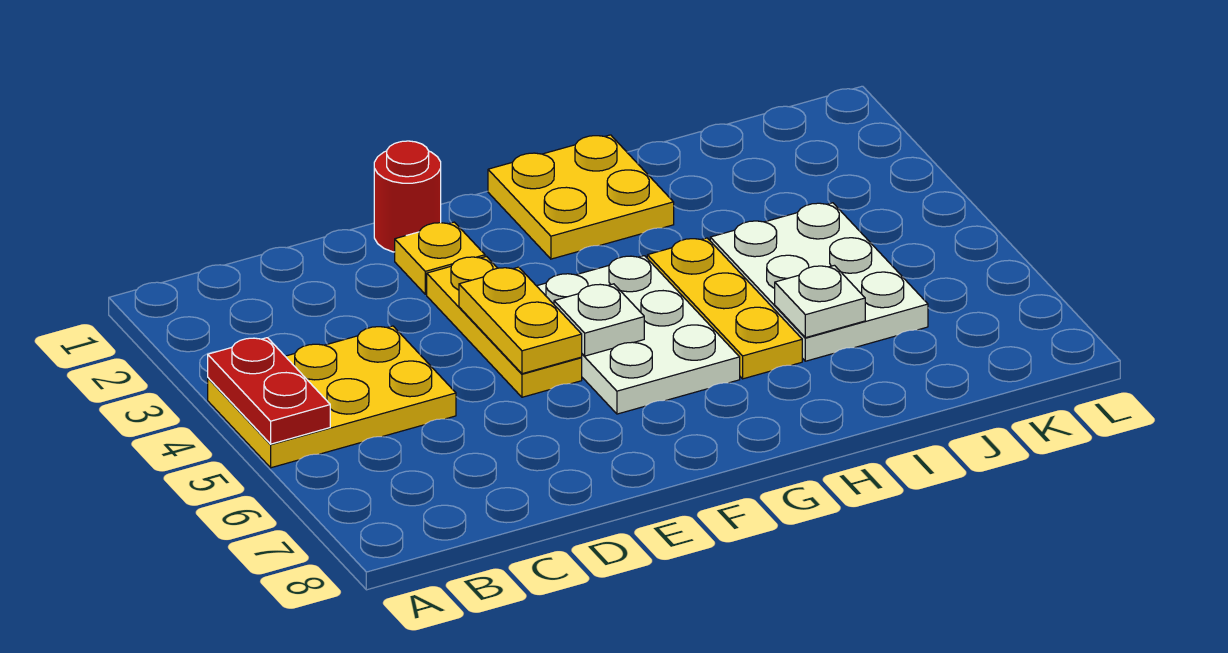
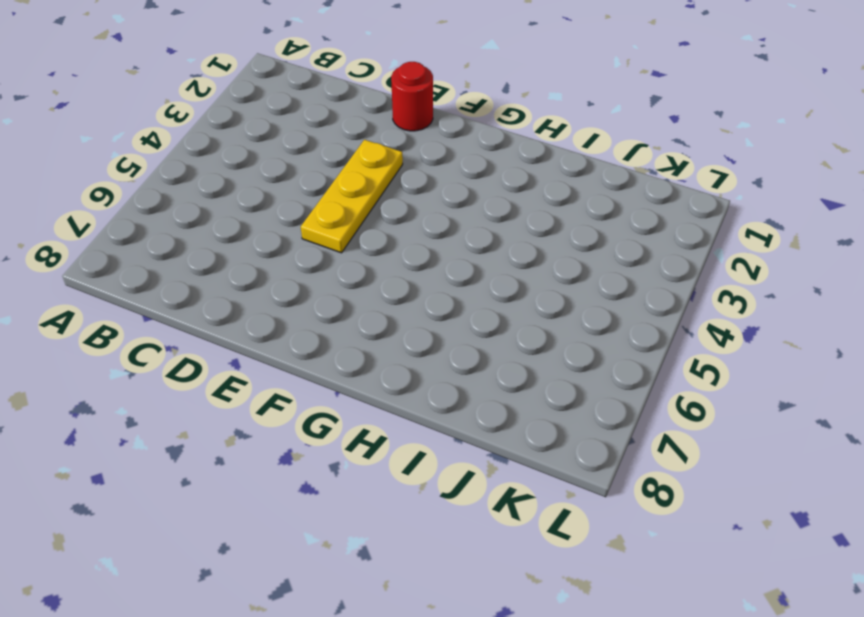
none -> yellow plate A4:C5 level 1
none -> yellow plate E2 level 1
none -> white plate F4:G6 level 1

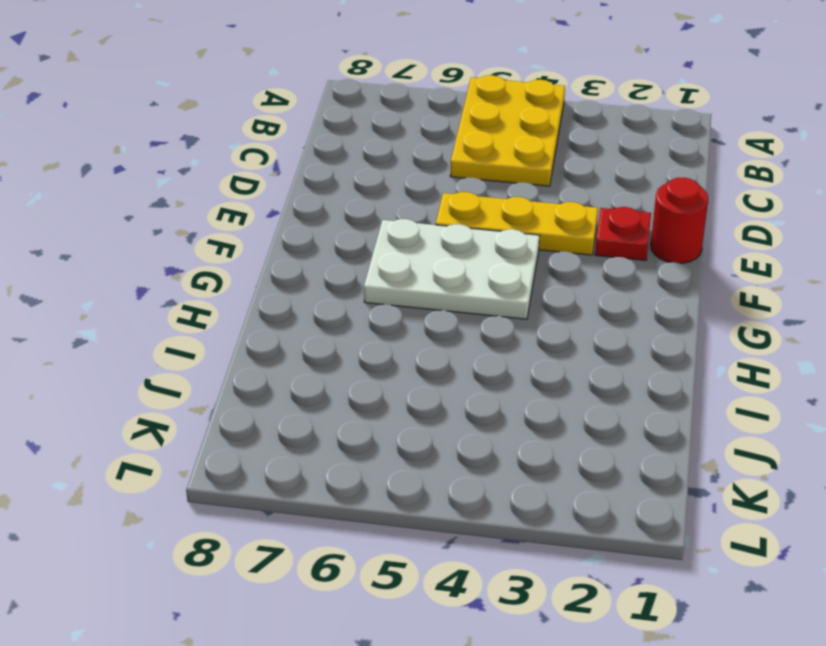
red plate E2 level 1 -> yellow plate E2 level 1
none -> yellow plate G1:H2 level 1
none -> yellow plate H4:H6 level 1
none -> white plate I4:J6 level 1

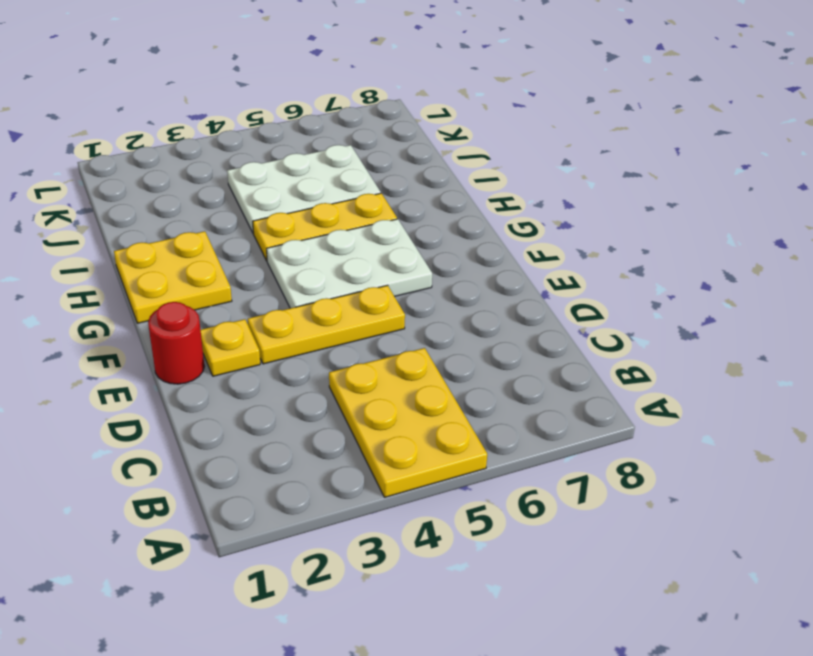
none -> red plate A4:A5 level 2
none -> yellow plate E4:E5 level 2
none -> white plate F5 level 2

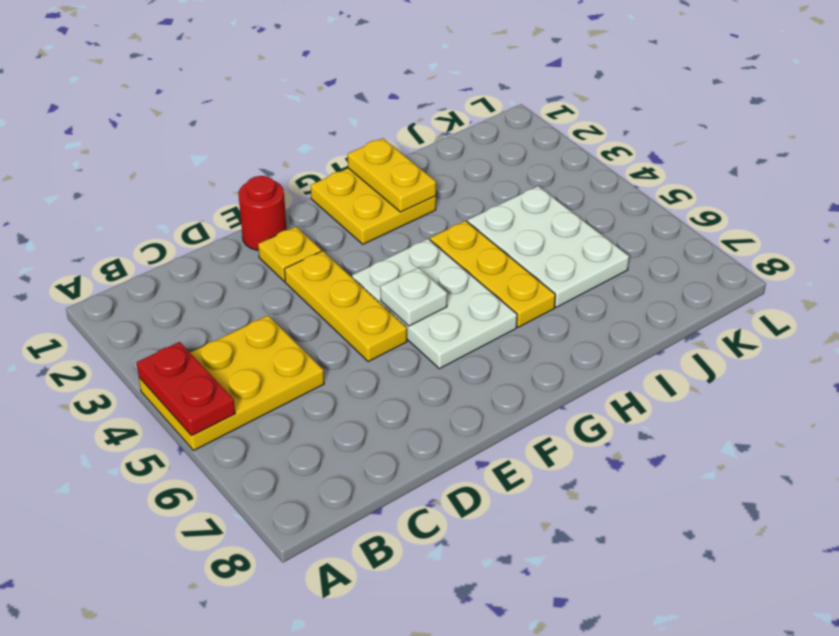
yellow plate H1:H2 level 2 -> yellow plate E4:E5 level 2
none -> white plate I6 level 2

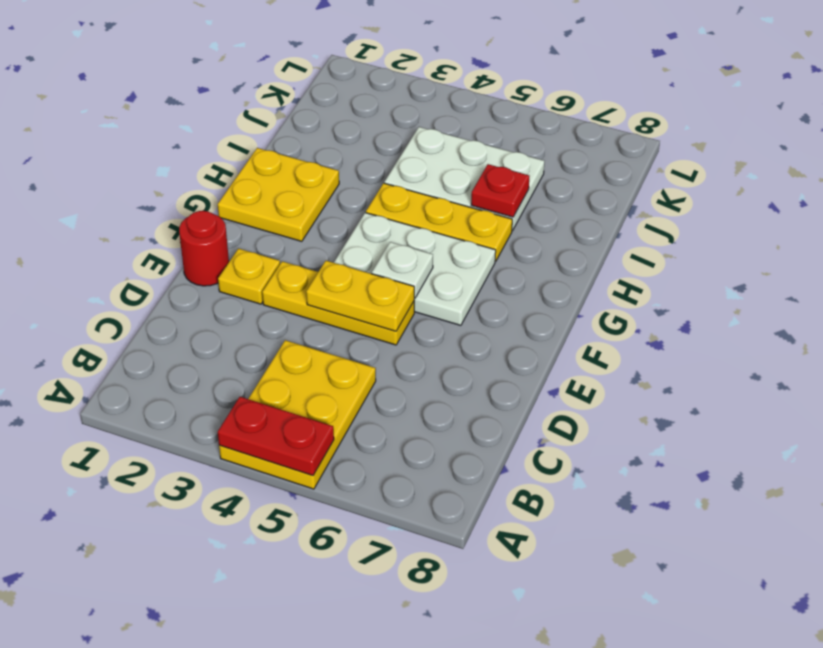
red plate I6 level 2 -> white plate I6 level 2

